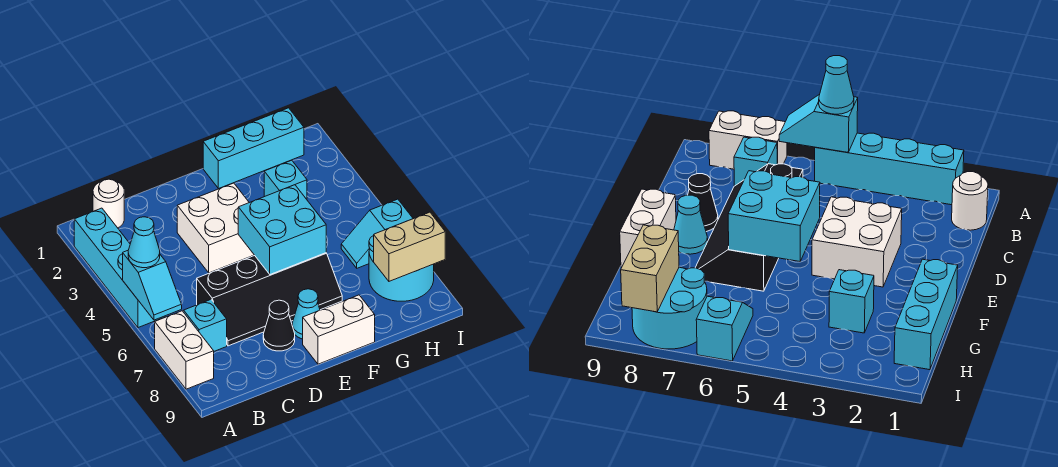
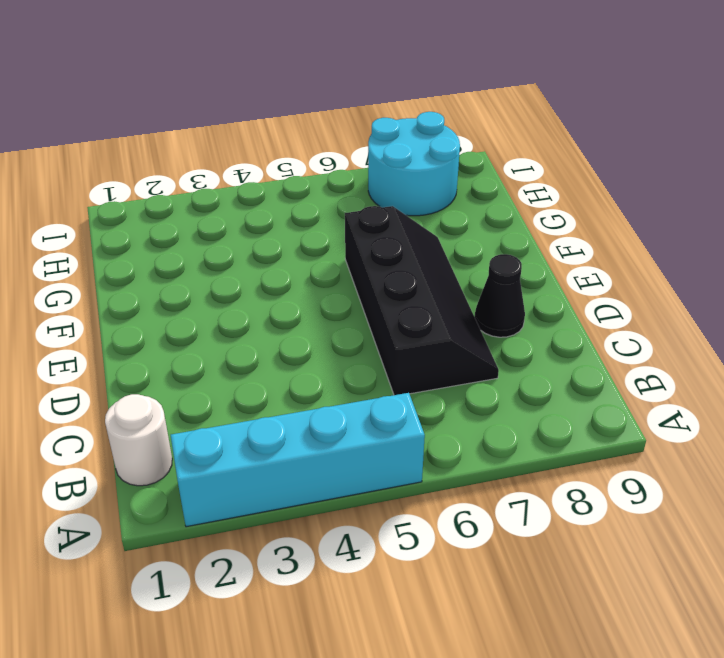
none -> white brick A7:A8 level 1
none -> cyan brick B7 level 1
none -> white brick D3:E4 level 1

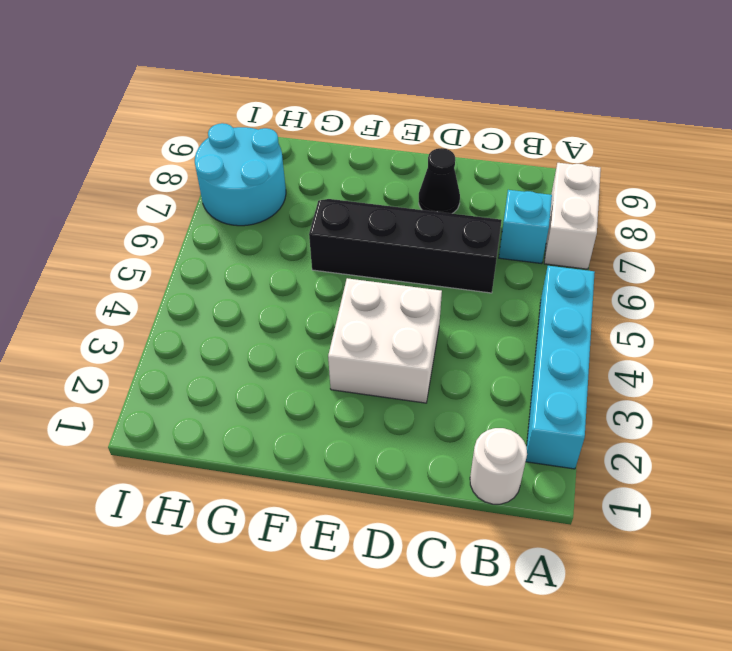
none -> cyan cone E8 level 1
none -> white brick E9:F9 level 1
none -> cyan brick F1:H1 level 1

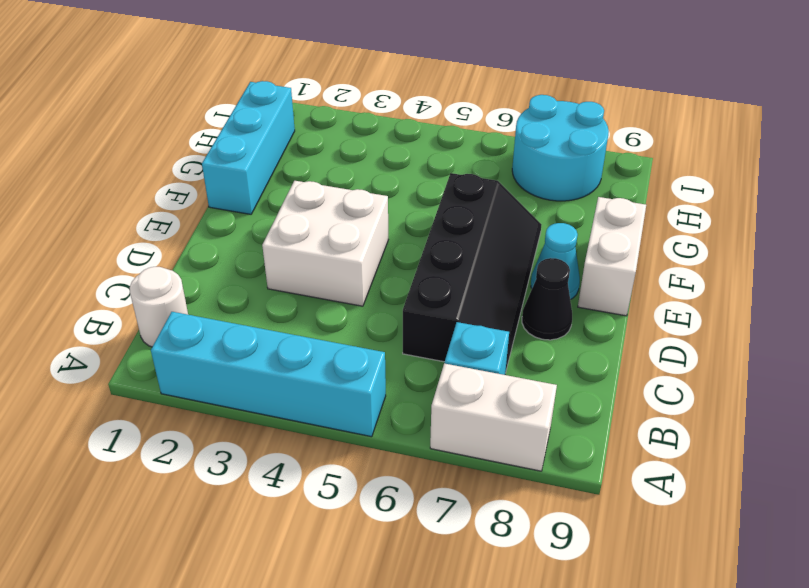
none -> cyan brick G3 level 1
none -> cyan slope H6:I6 level 1 top I
none -> cyan slope A5:A6 level 2 top 5

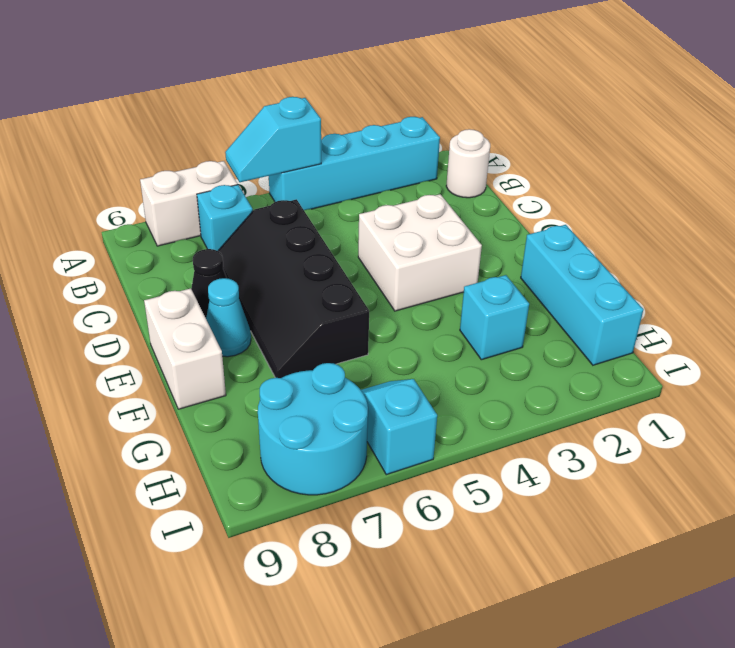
none -> cyan brick E5:F6 level 2
none -> tan brick H8:I8 level 2
none -> cyan cone A5 level 3

